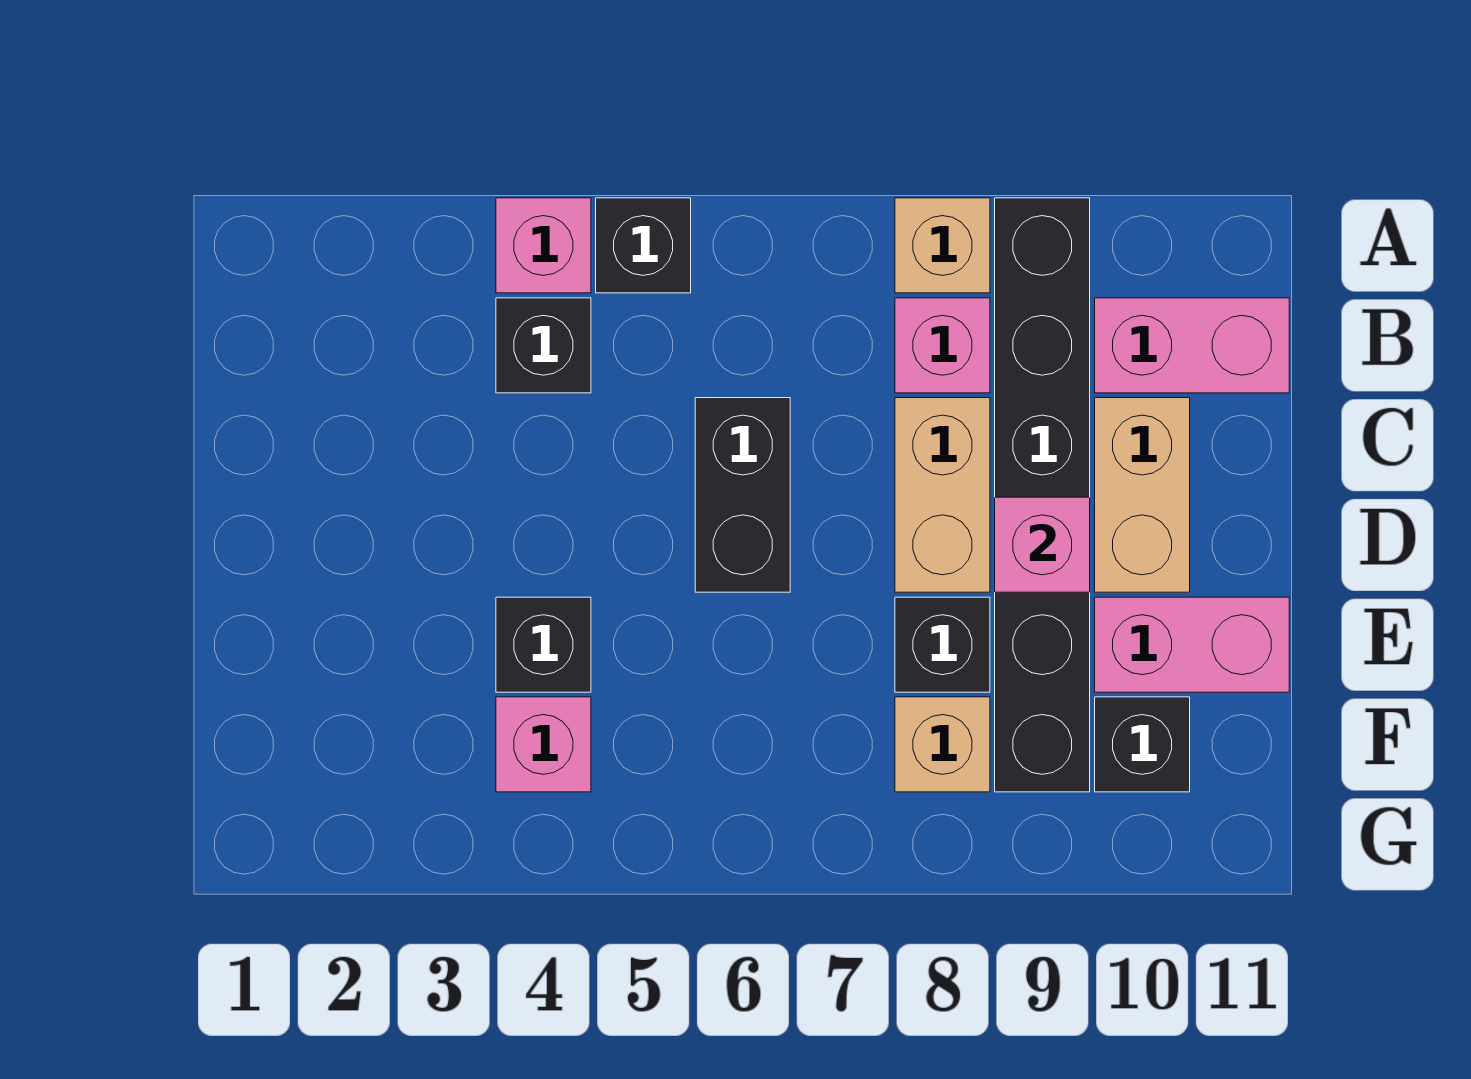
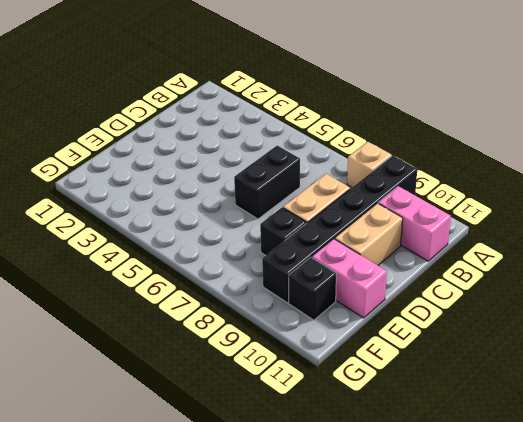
none -> pink brick A4 level 1
none -> black brick A5 level 1
none -> black brick B4 level 1

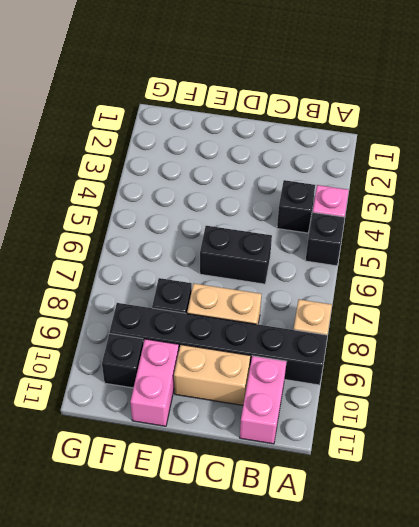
none -> pink brick B8 level 1
none -> black brick E4 level 1
none -> pink brick F4 level 1

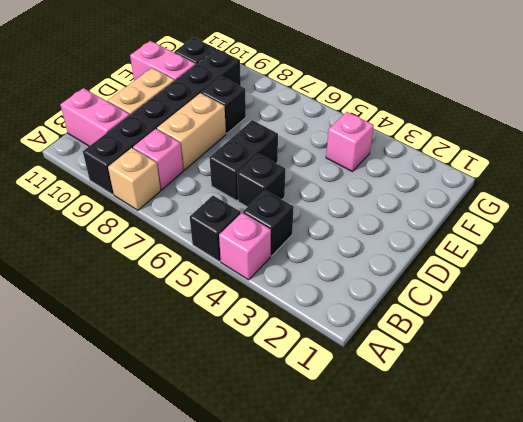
black brick C5 level 1 -> black brick E4 level 1
none -> tan brick F8 level 1
none -> pink brick D9 level 2

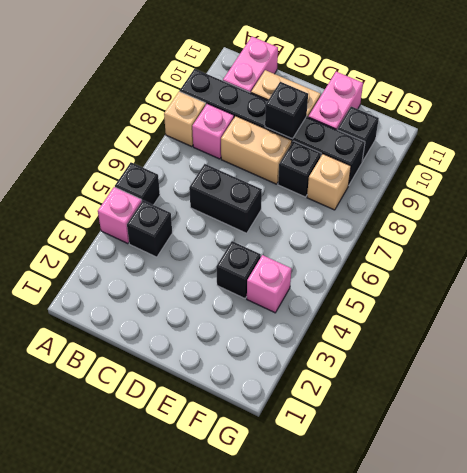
black brick D9 level 2 -> pink brick D9 level 2

